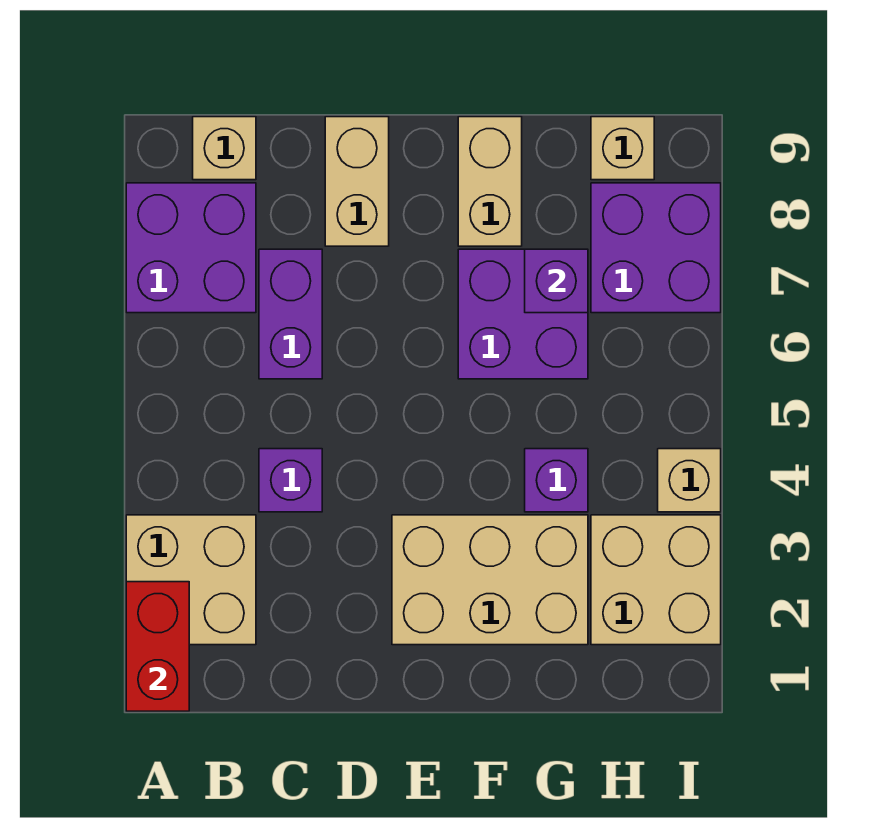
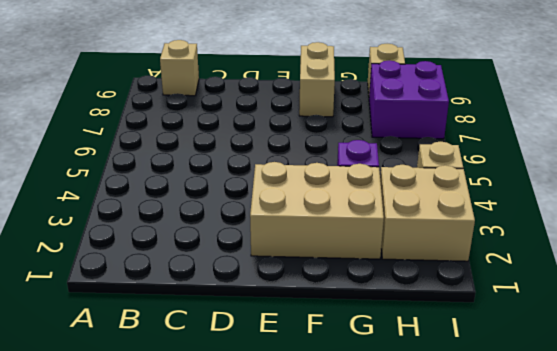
none -> tan brick A2:B3 level 1
none -> purple brick A7:B8 level 1
none -> purple brick C4 level 1

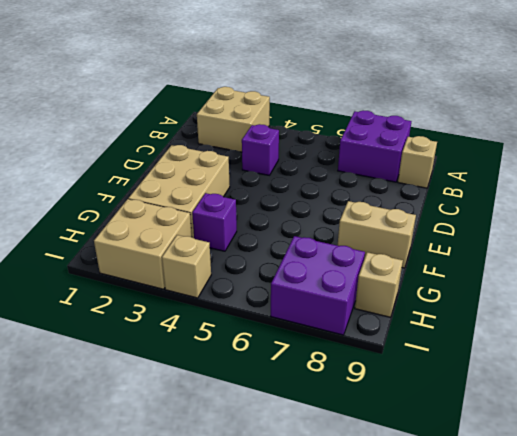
none -> purple brick C6:C7 level 1
none -> tan brick D8:D9 level 1
none -> purple brick F6:G7 level 1

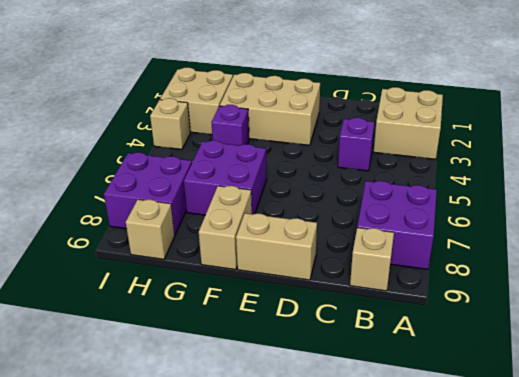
tan brick D9:E9 level 1 -> tan brick D8:D9 level 1
none -> purple brick C6:C7 level 1
none -> red brick A1:A2 level 2
none -> purple brick G7 level 2

